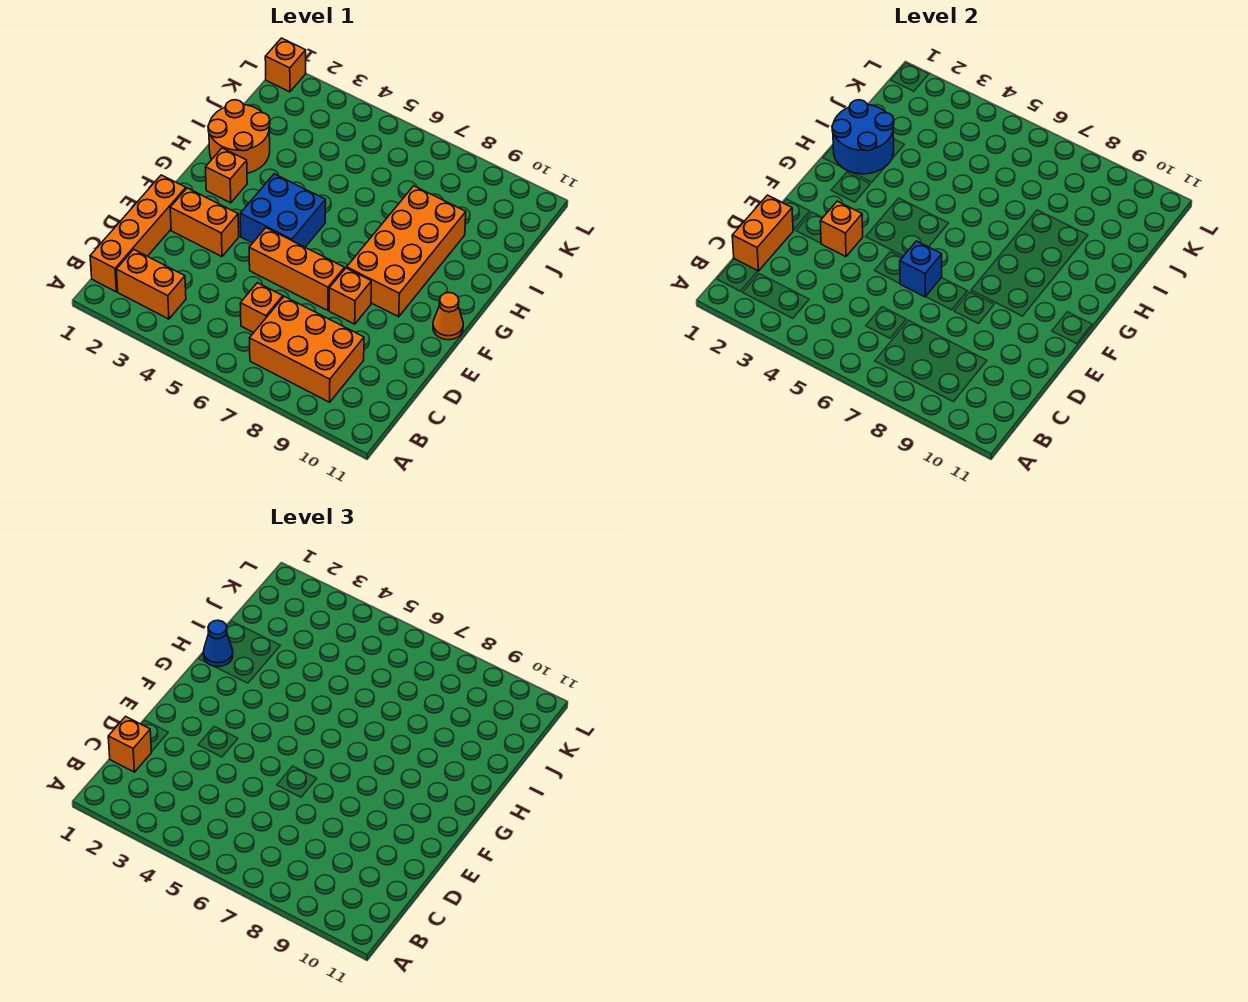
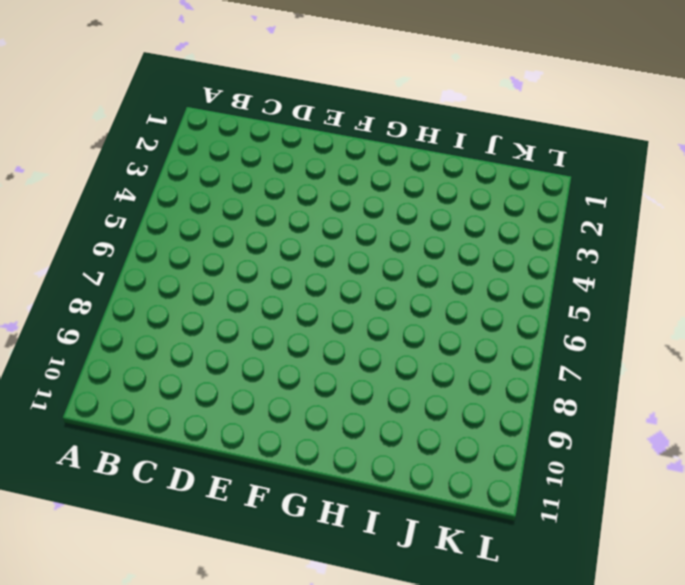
none -> orange brick B1:E1 level 1
none -> orange brick B2:B3 level 1
none -> orange brick B7:C9 level 1

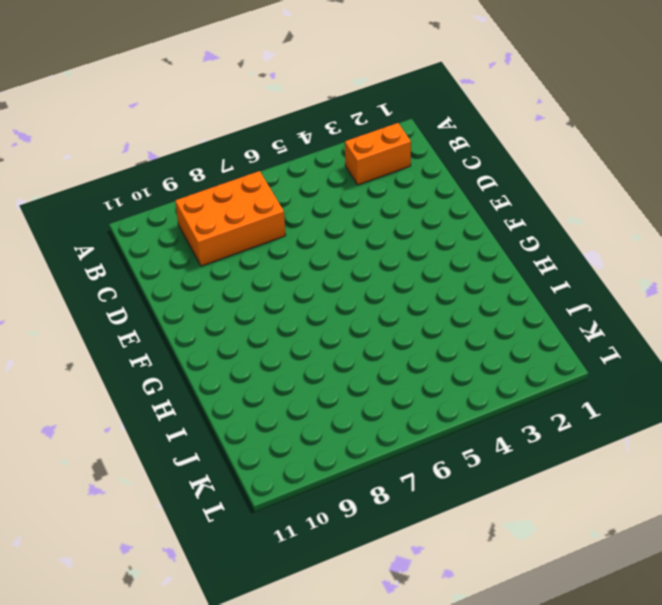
none -> orange brick B1:E1 level 1
none -> orange brick C6 level 1
none -> orange brick E2:E3 level 1

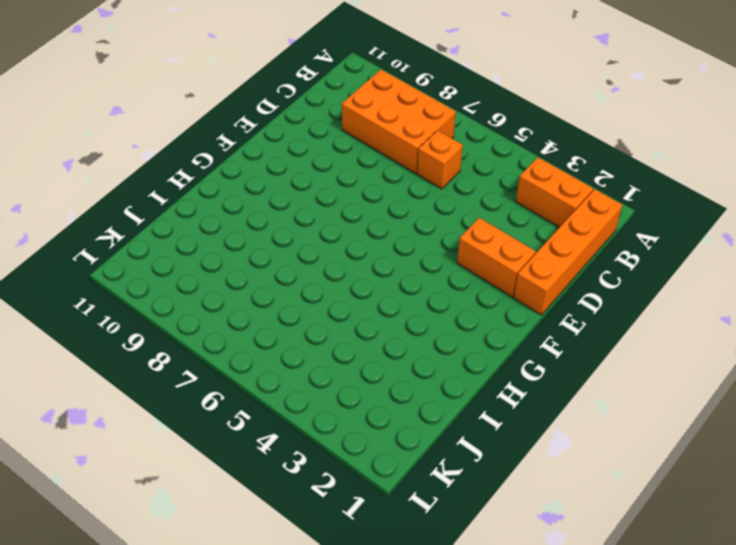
none -> orange brick E5:E7 level 1
none -> orange brick E8 level 1
none -> blue brick F4:G5 level 1

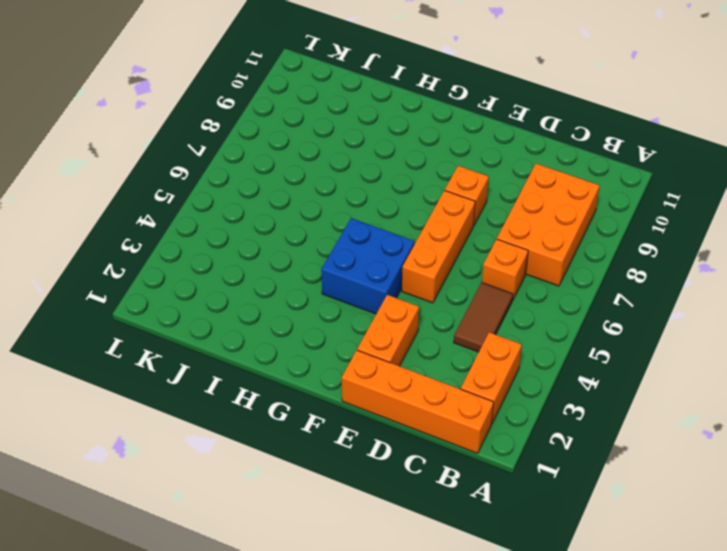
brown tile C4:C5 level 1 -> none
none -> orange brick F8:I9 level 1
none -> orange cone F11 level 1
none -> orange brick G2 level 1

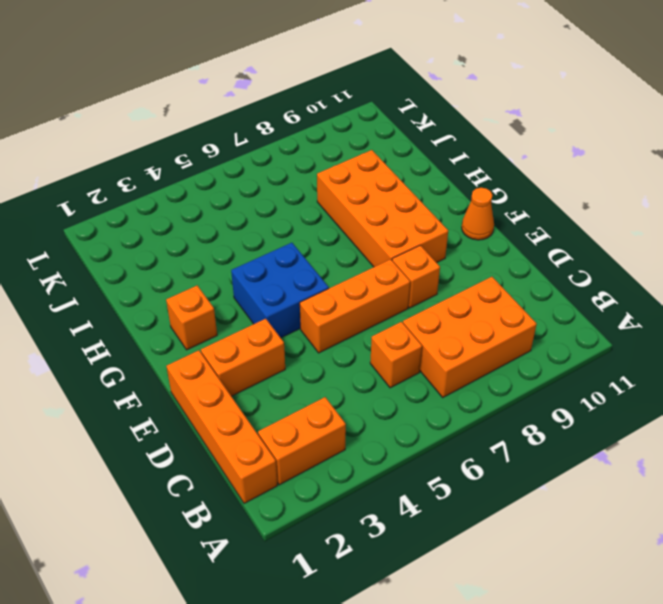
none -> orange round brick H1:I2 level 1
none -> orange brick L1 level 1
none -> orange brick C1:D1 level 2

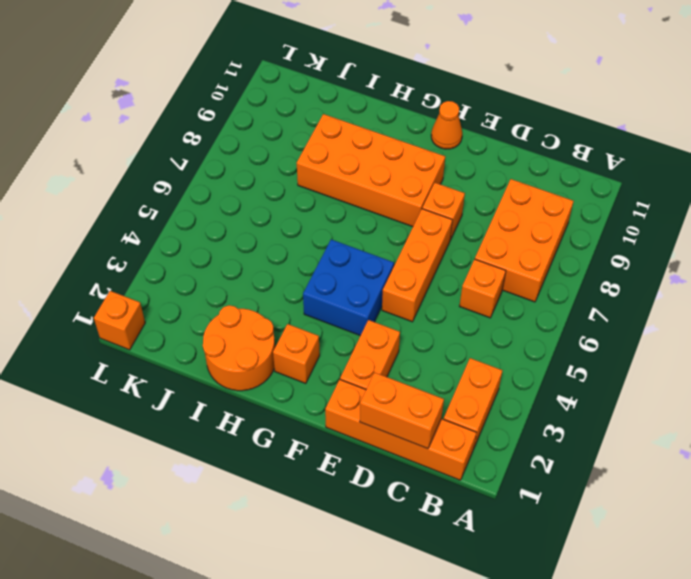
none -> orange brick E3 level 2
none -> blue brick E6 level 2
none -> blue round brick H1:I2 level 2

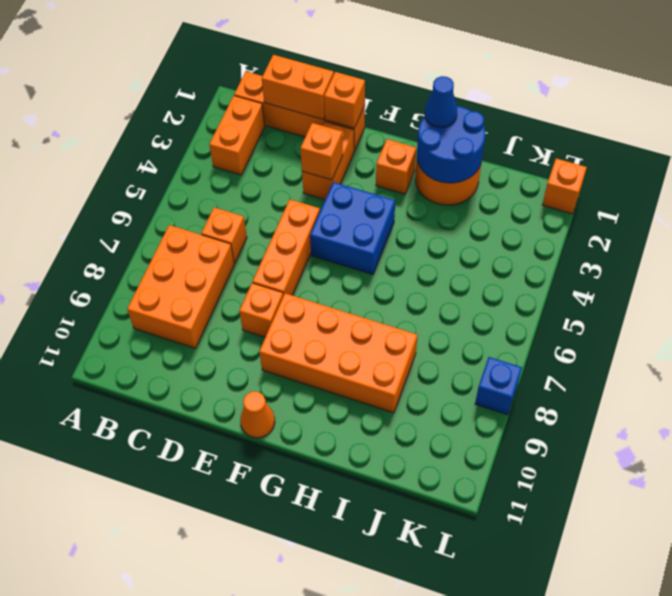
orange brick E1 level 2 -> orange brick C1 level 3
blue brick L8 level 1 -> blue brick E6 level 2

